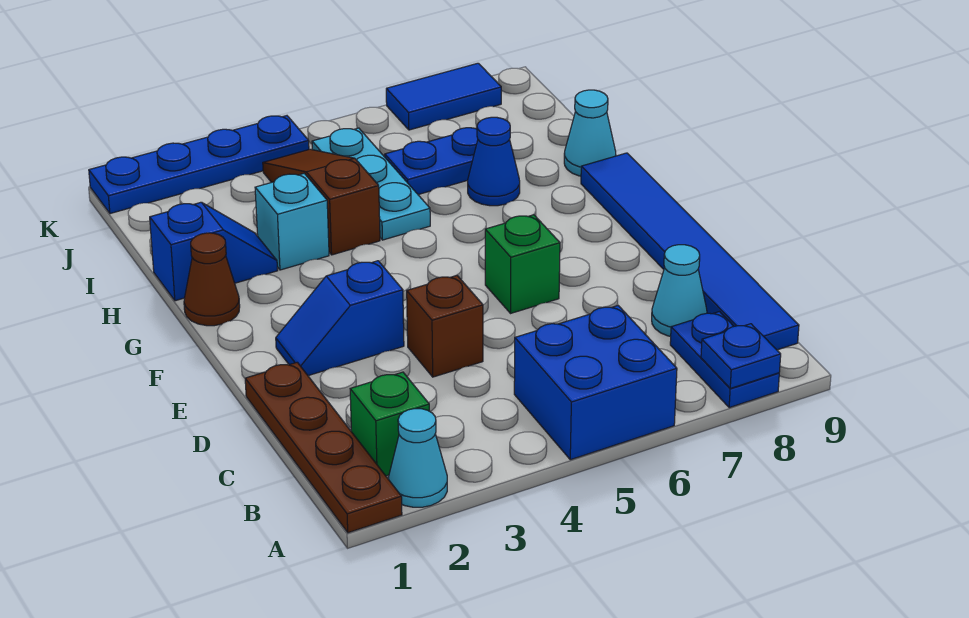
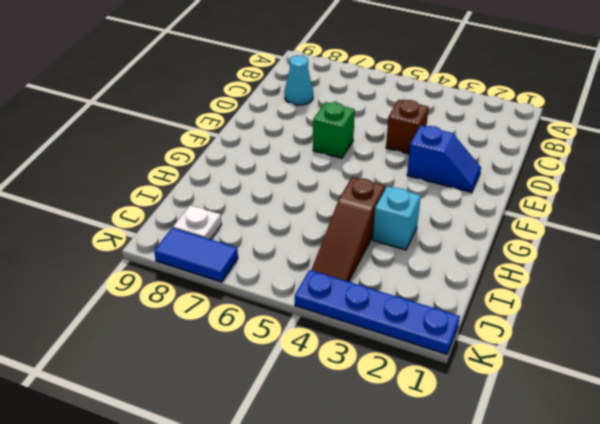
white plate J8 level 1 -> none
none -> brown plate A1:D1 level 1
none -> cyan cone A2 level 1
none -> blue brick A5:B6 level 1

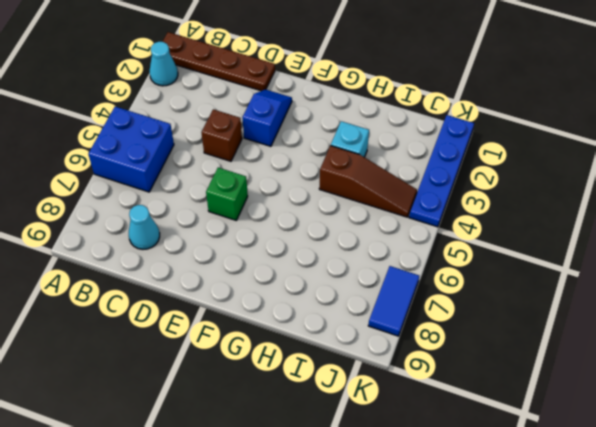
none -> blue plate A8:B8 level 1
none -> green brick B2 level 1
none -> blue tile B9:G9 level 1

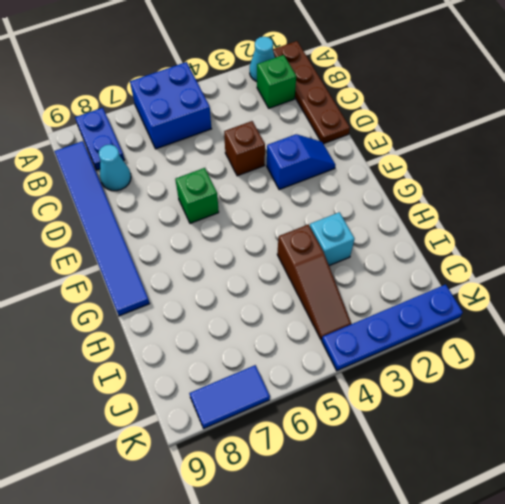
none -> brown cone G1 level 1
none -> blue slope H1:H2 level 1 top 1
none -> cyan plate H5:J5 level 1

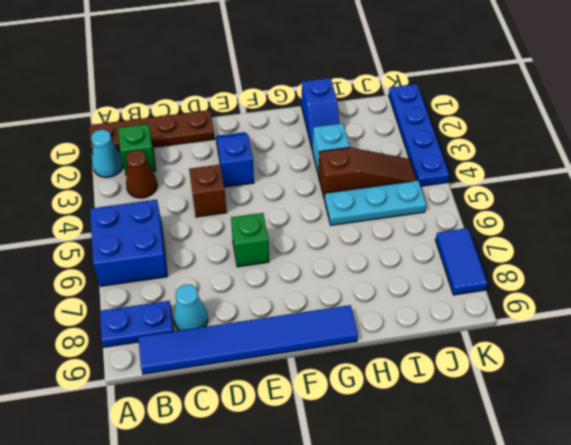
brown cone B3 level 1 -> brown cone G1 level 1
none -> blue cone H7 level 1
none -> cyan cone H9 level 1
none -> blue plate I6:I7 level 1

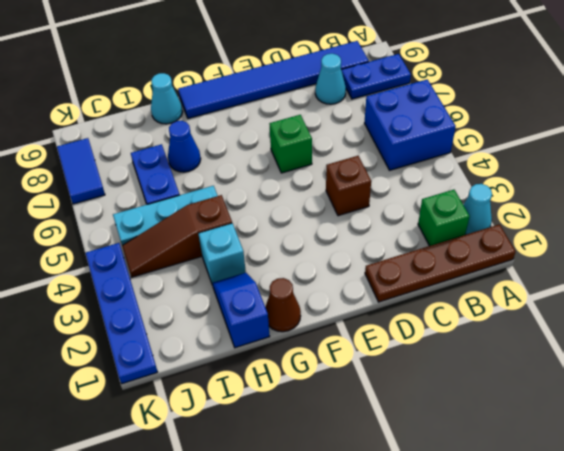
none -> blue slope E2:E3 level 1 top 3
none -> blue plate A8 level 2

